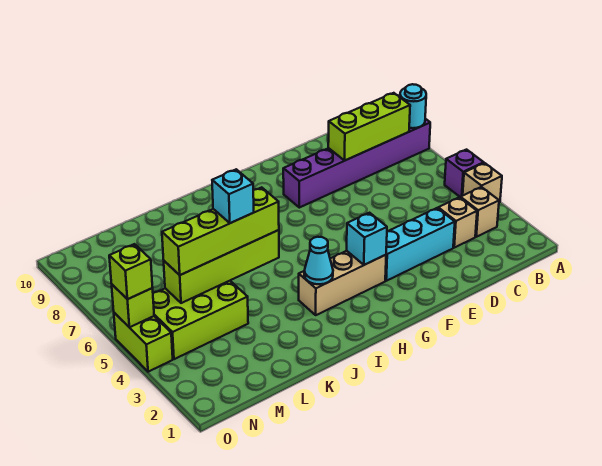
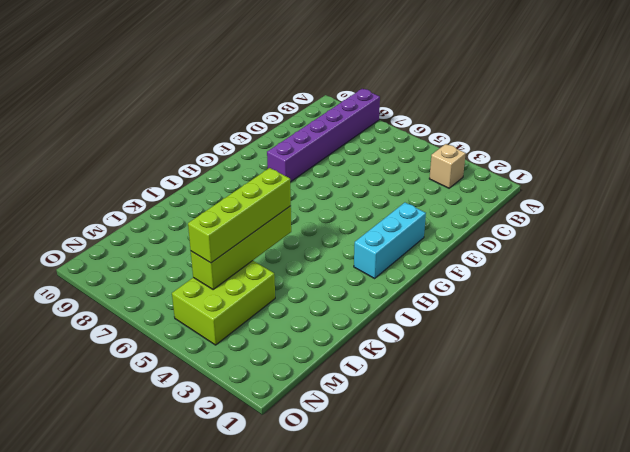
cyan brick F2:H2 level 1 -> cyan brick D3:F3 level 1
none -> tan brick A4 level 1
none -> purple brick A5 level 1
none -> tan brick C3 level 1

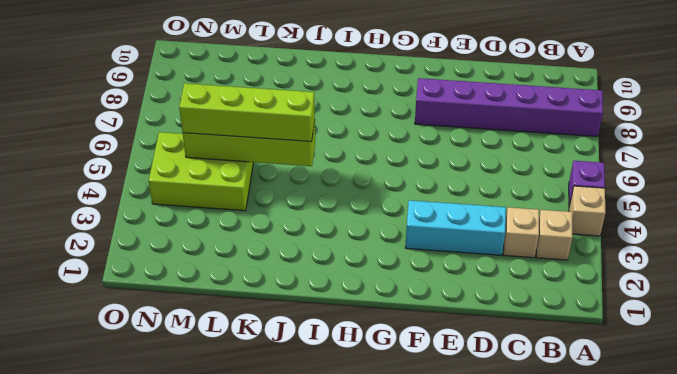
none -> tan brick G3:I3 level 1
none -> lime brick O4:O5 level 1
none -> cyan round brick A8 level 2

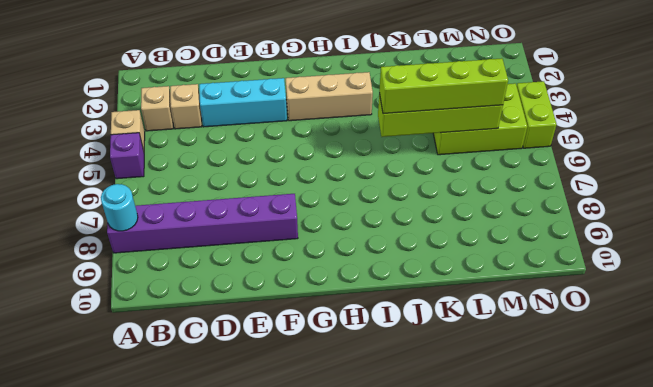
none -> lime brick B8:D8 level 2
none -> cyan brick G3 level 2
none -> cyan cone I3 level 2

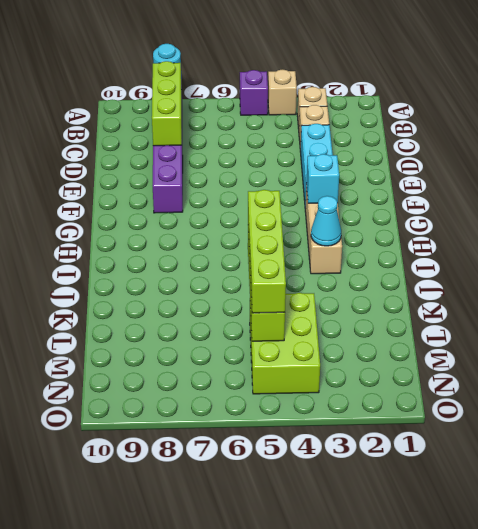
none -> lime brick O4:O5 level 1
none -> lime brick O5 level 2
none -> lime brick O5 level 3

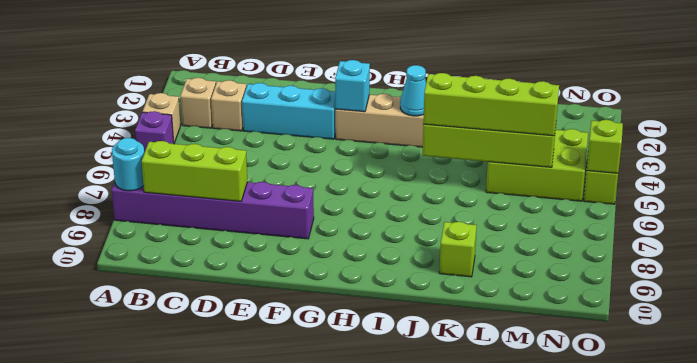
lime brick K9 level 1 -> lime brick O5 level 3
none -> cyan brick K5 level 4

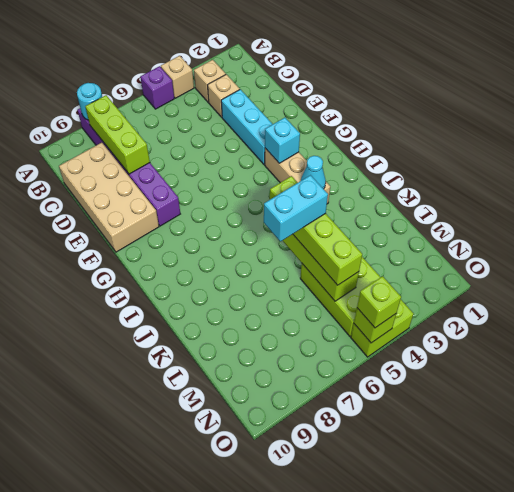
tan brick C9:F10 level 1 -> none
cyan brick K5:K6 level 4 -> cyan brick K5 level 4

